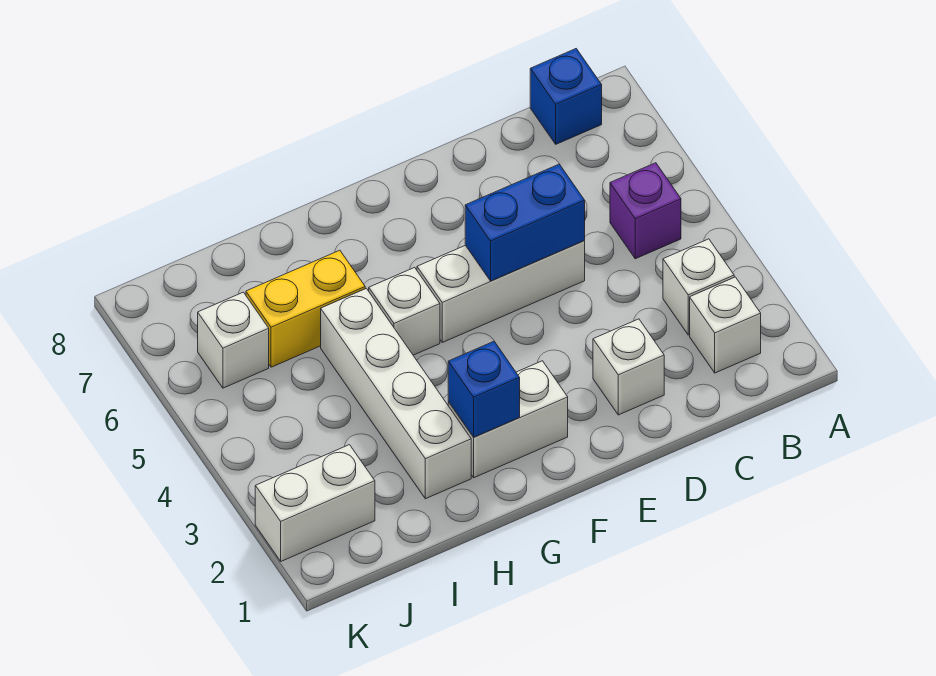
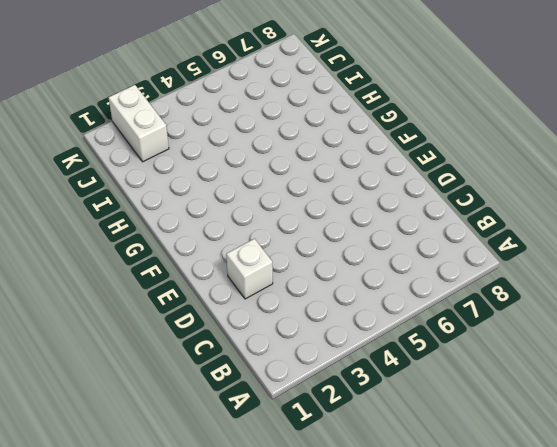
none -> white brick B2 level 1
none -> white brick B3 level 1
none -> purple brick B5 level 1

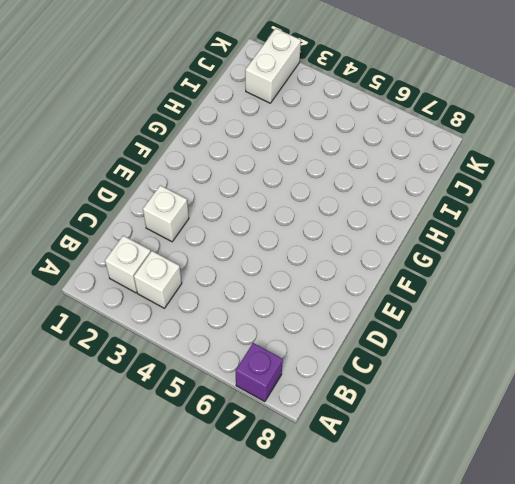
purple brick A7 level 1 -> purple brick B5 level 1
none -> blue brick B8 level 1
none -> white brick D5:F5 level 1
none -> white brick F2:G2 level 1

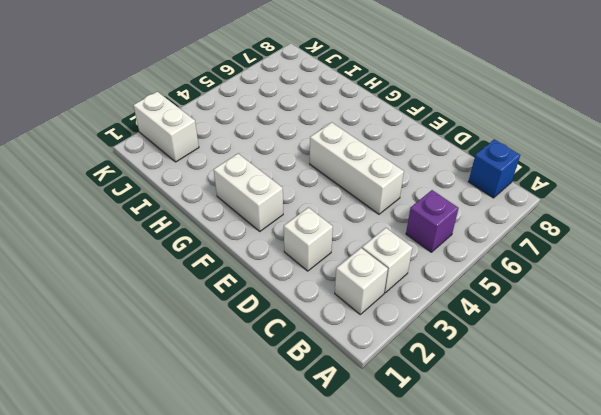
none -> white brick G5 level 1
none -> white brick H2:H5 level 1
none -> yellow brick H6:I6 level 1

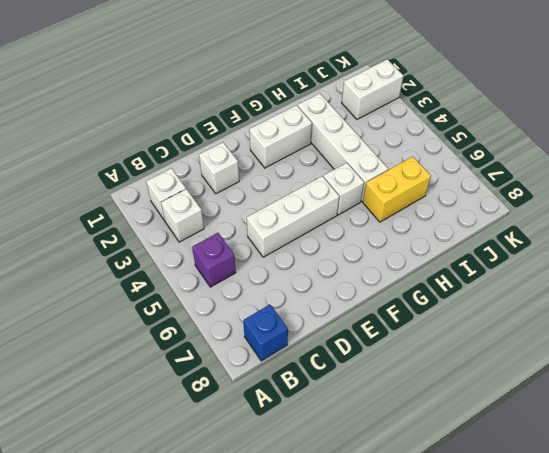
none -> white brick J6 level 1
none -> blue brick D5:E5 level 2
none -> blue brick G2 level 2

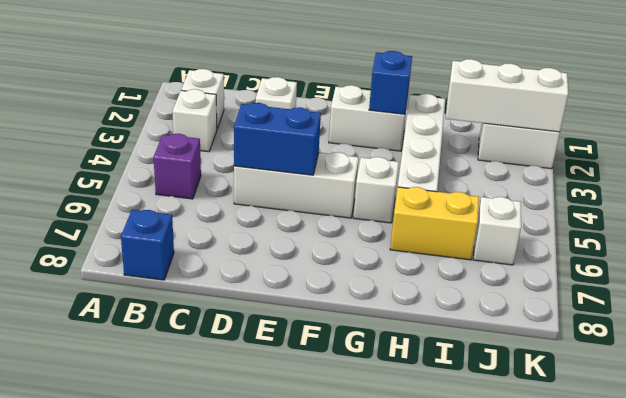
white brick I2:K2 level 2 -> none

